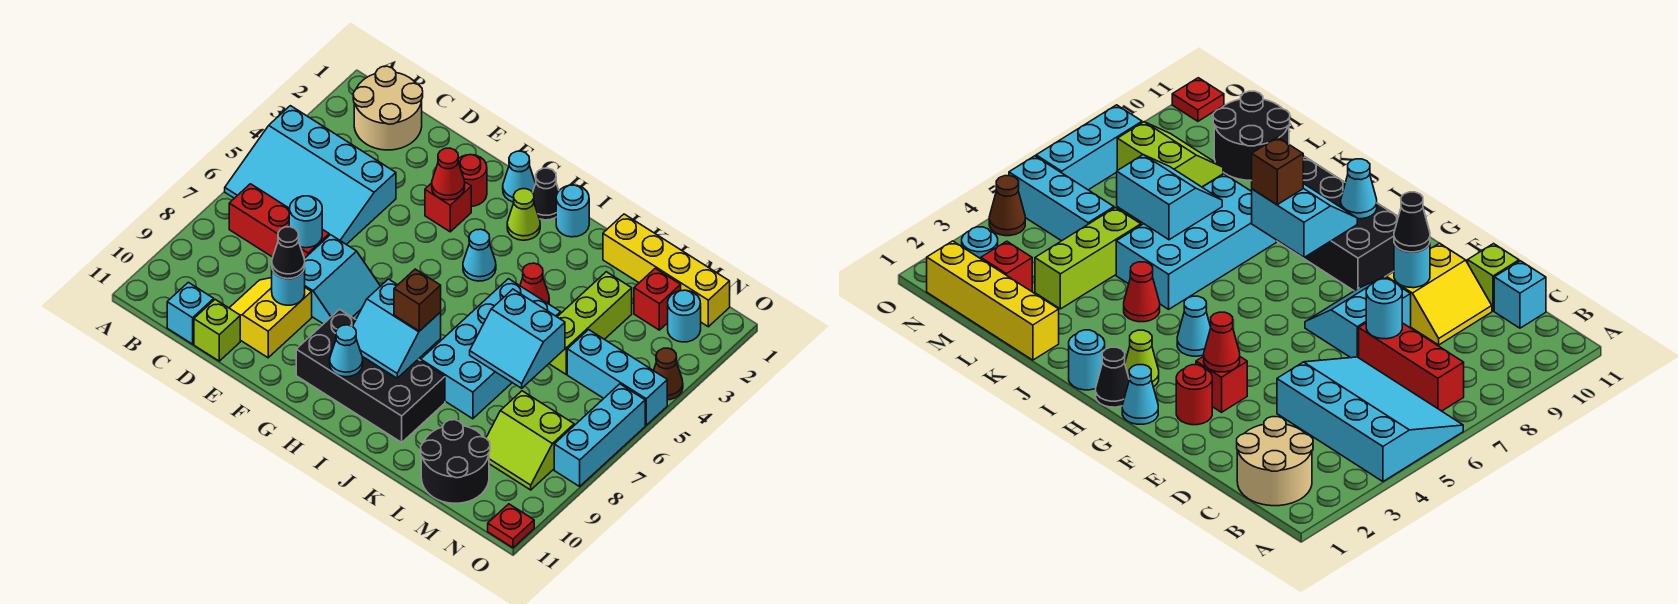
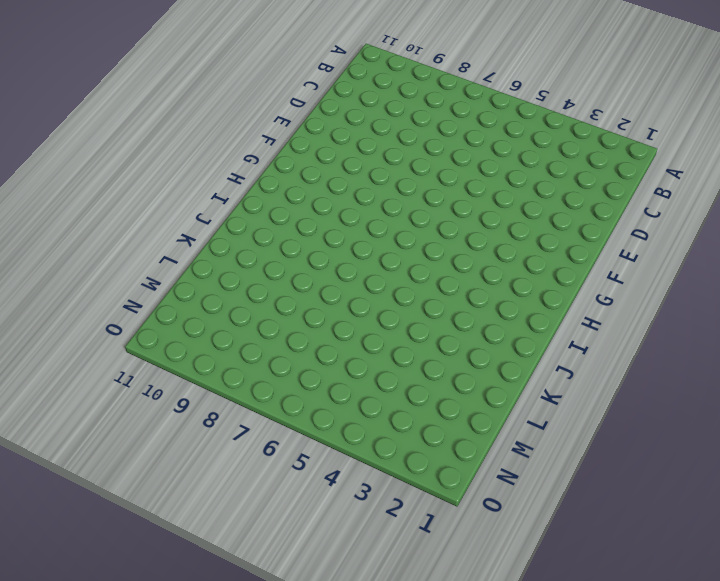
none -> cyan slope A4:D6 level 1 top 4
none -> tan round brick B1:C2 level 1
none -> red brick B7:D7 level 1
none -> cyan brick C11 level 1

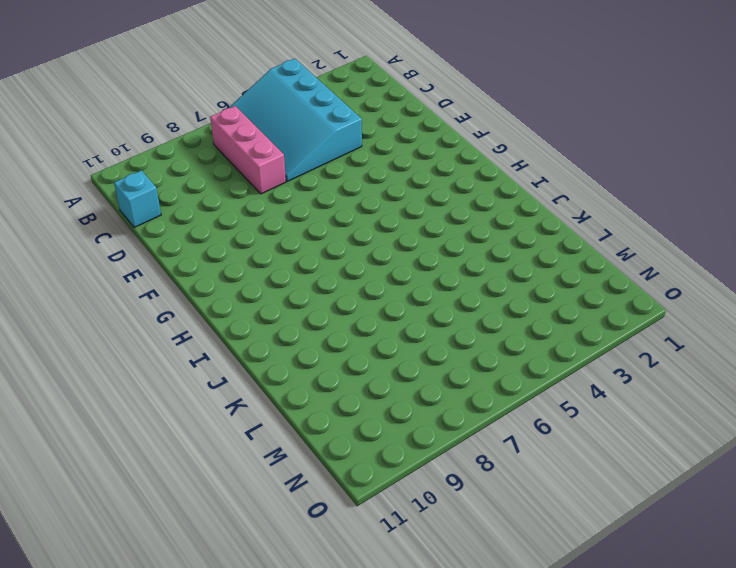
pink brick B7:D7 level 1 -> red brick B7:D7 level 1
none -> tan round brick B1:C2 level 1
none -> yellow slope D9:E10 level 1 top E
none -> lime brick D11 level 1
none -> cyan slope E7:F8 level 1 top E

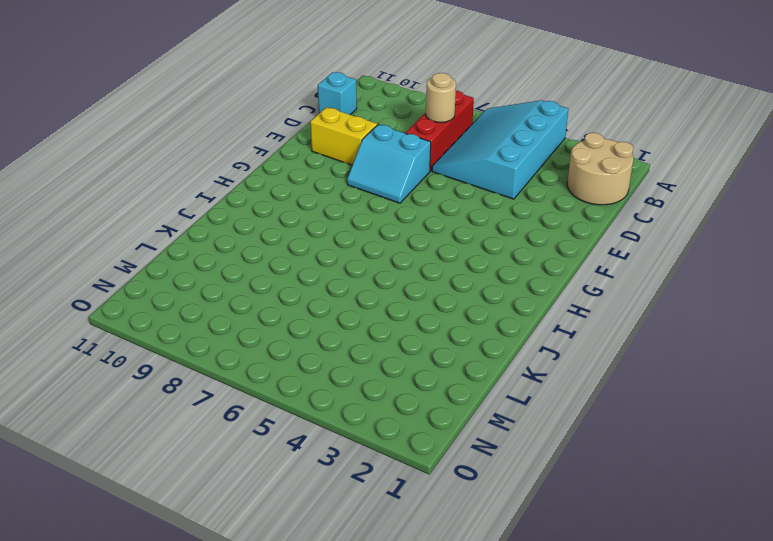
tan round brick C7 level 2 -> none
none -> lime brick D11 level 1
none -> red round brick F2 level 1
none -> red brick F3 level 1
none -> cyan cone G1 level 1

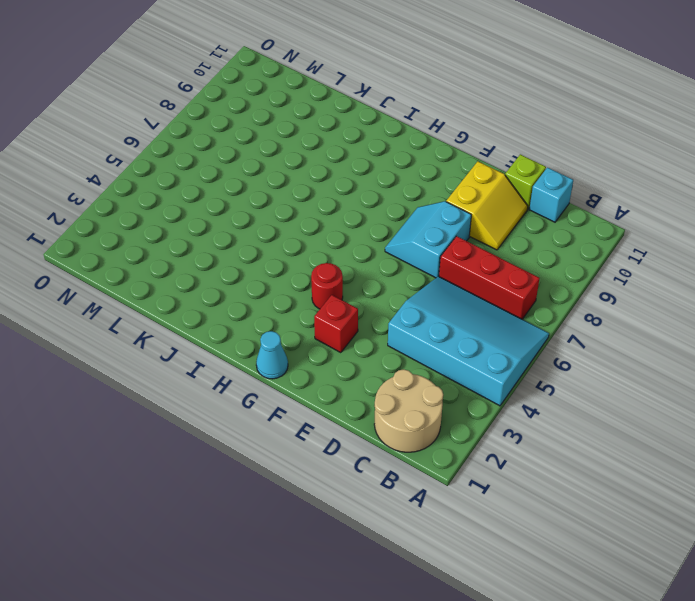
red round brick G4 level 1 -> red round brick F2 level 1
none -> black brick G9:J10 level 1
none -> black cone H1 level 1
none -> lime cone H2 level 1
none -> cyan cone H4 level 1

